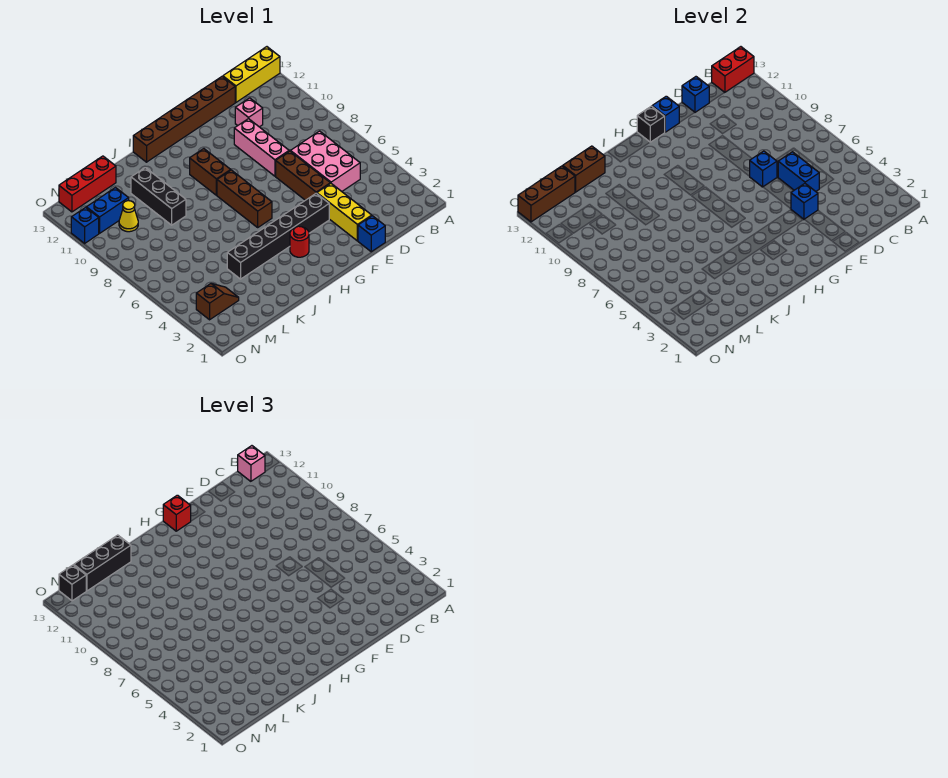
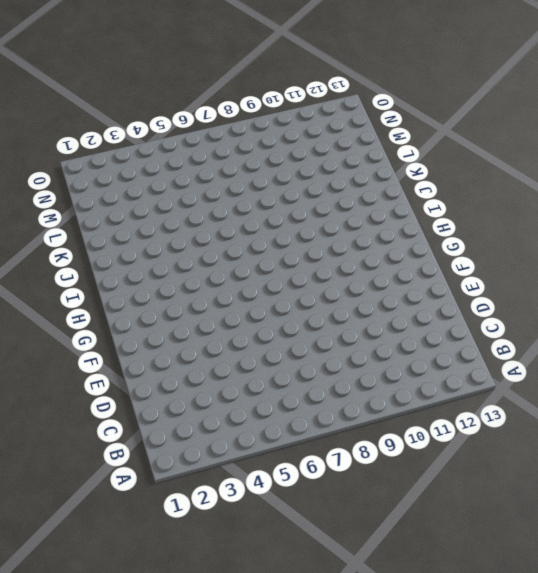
none -> yellow brick A13:C13 level 1
none -> pink brick C5:D7 level 1
none -> pink brick D11 level 1
none -> brown brick D13:I13 level 1

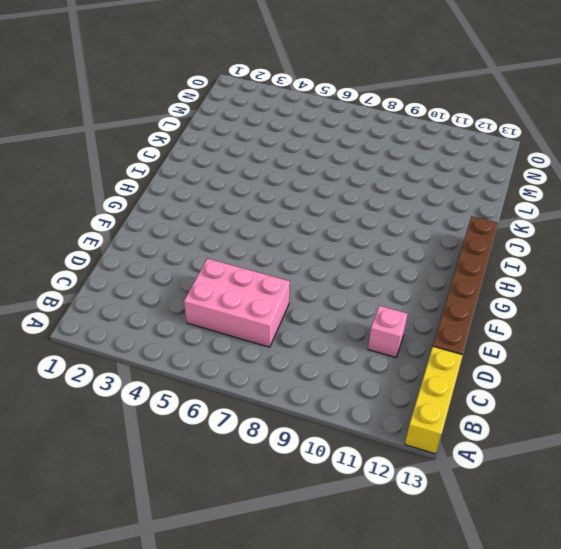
none -> blue brick E1 level 1
none -> yellow brick E2:E4 level 1
none -> brown brick E5:E7 level 1
none -> pink brick E8:E10 level 1

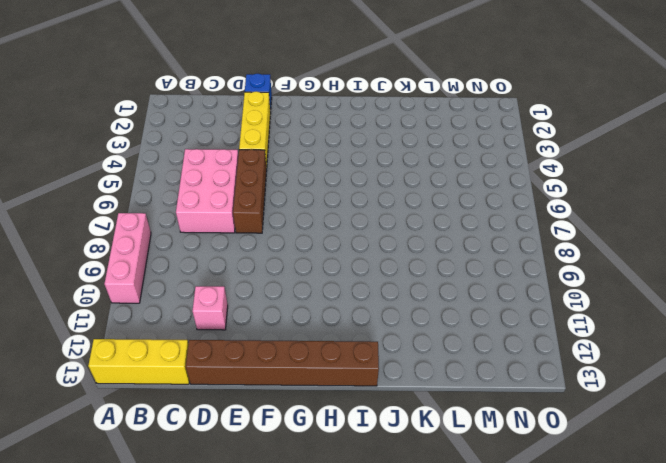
pink brick A8:A10 level 1 -> pink brick E8:E10 level 1
none -> black brick F4:K4 level 1
none -> red round brick H3 level 1
none -> brown brick H6:H8 level 1
none -> brown brick H9:H10 level 1

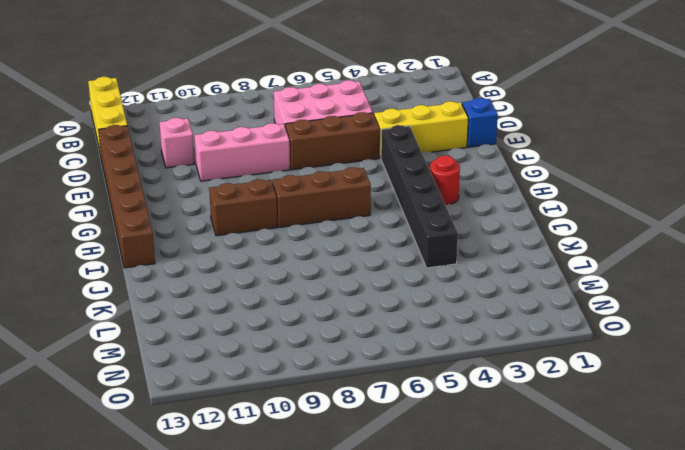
none -> black brick K9:K11 level 1
none -> red brick L13:N13 level 1
none -> brown slope M3:N3 level 1 top N
none -> yellow cone M10 level 1

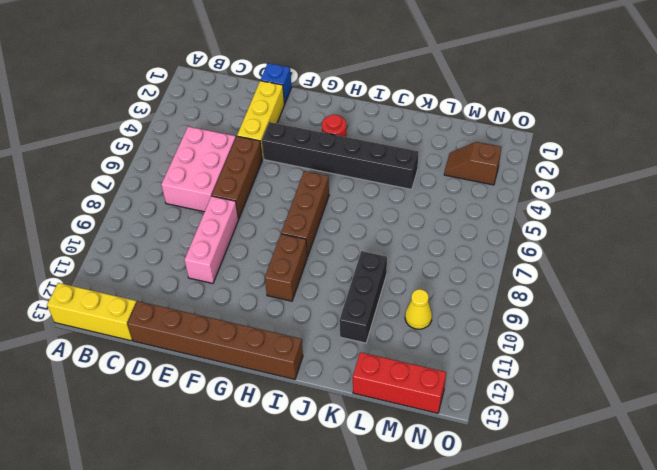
none -> pink brick D11 level 1
none -> blue brick M11:N11 level 1
none -> blue brick O11 level 1
none -> red brick A13:B13 level 2

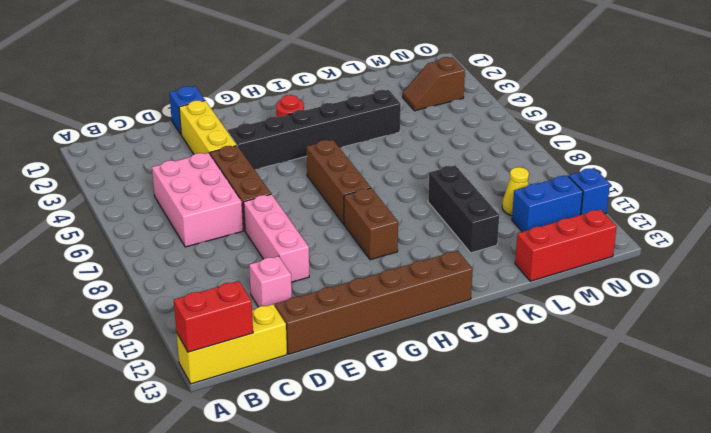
none -> blue brick D5:D6 level 2
none -> blue brick D13 level 2
none -> blue brick E4 level 2
none -> blue brick E7 level 2

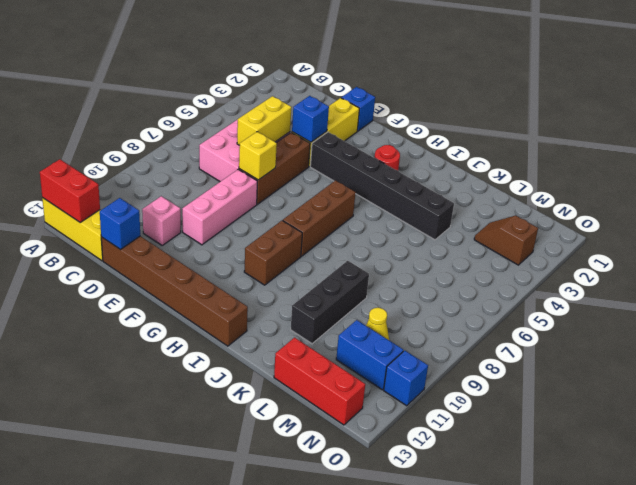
yellow brick D5:D6 level 2 -> blue brick D5:D6 level 2
yellow brick E7 level 2 -> blue brick E7 level 2
none -> blue brick F13 level 2
none -> black brick G13 level 2
none -> brown brick K13:L13 level 2
none -> brown brick M13:O13 level 2

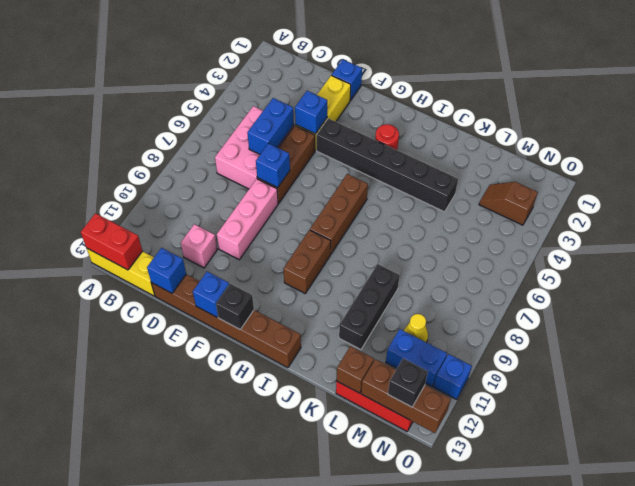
brown brick L13 level 2 -> brown brick K13:L13 level 2
none -> pink brick B13 level 3
none -> red brick G13 level 3
none -> black brick K13:M13 level 3

